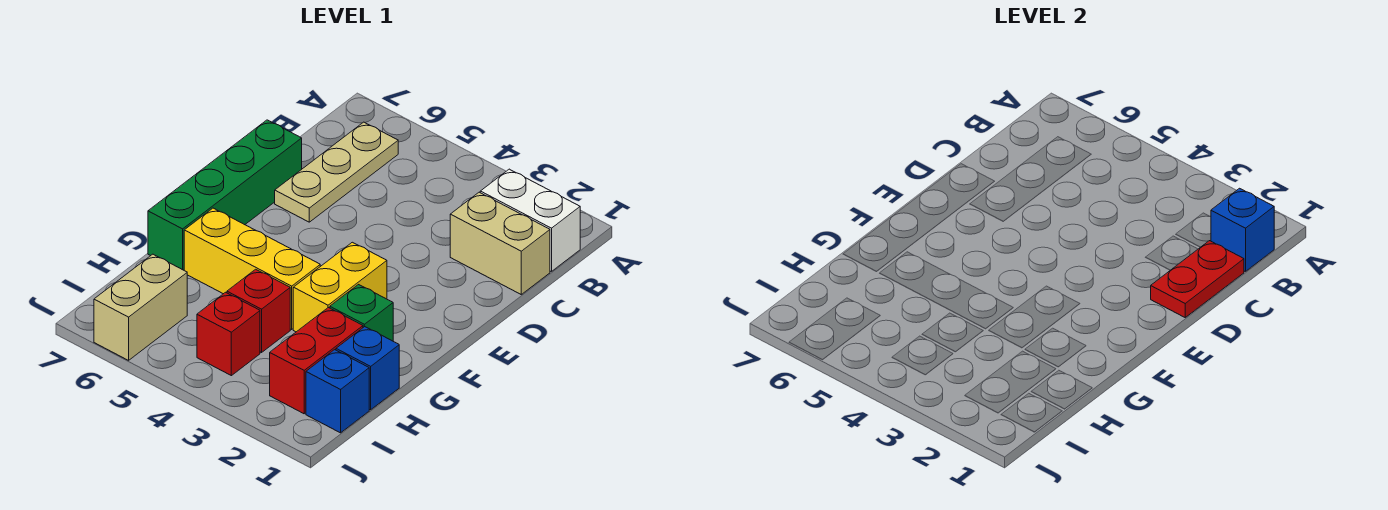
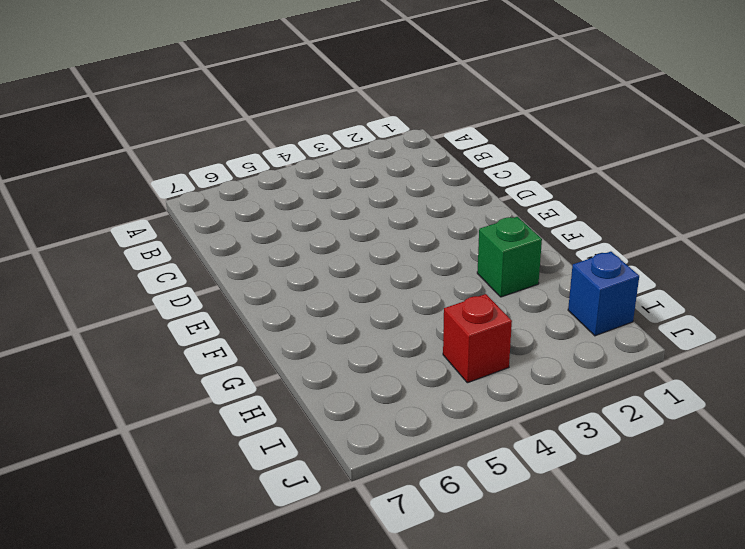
none -> white brick B1:B2 level 1
none -> tan plate B6:D6 level 1
none -> tan brick C1:C2 level 1

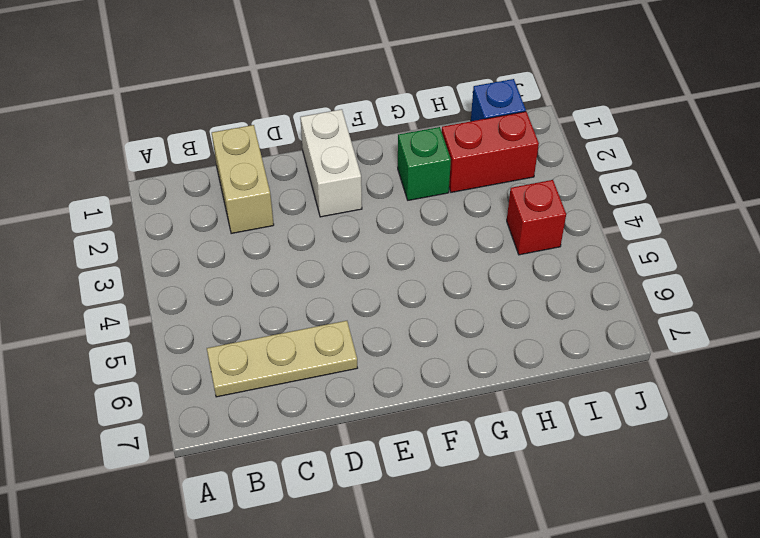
white brick E1:E2 level 1 -> white brick B1:B2 level 1
none -> green brick D7:G7 level 1
none -> yellow brick F3:G3 level 1
none -> yellow brick G4:G6 level 1

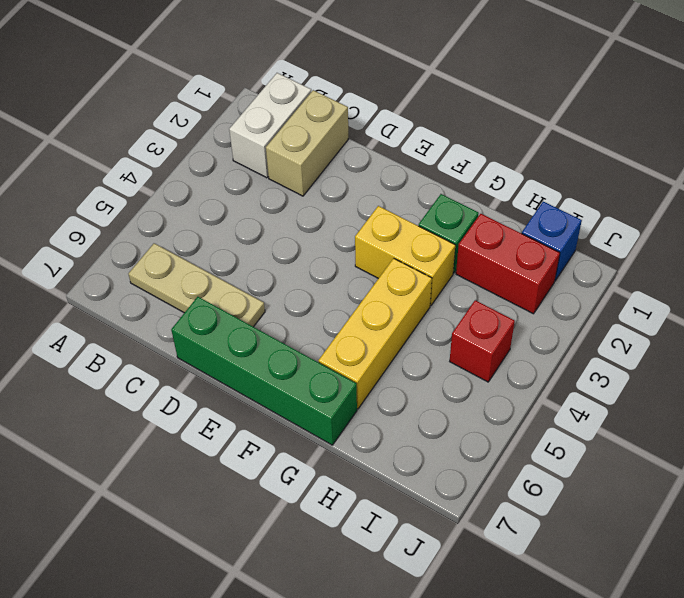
none -> blue brick H1 level 1
none -> red brick H4 level 1
none -> tan brick I6:J6 level 1

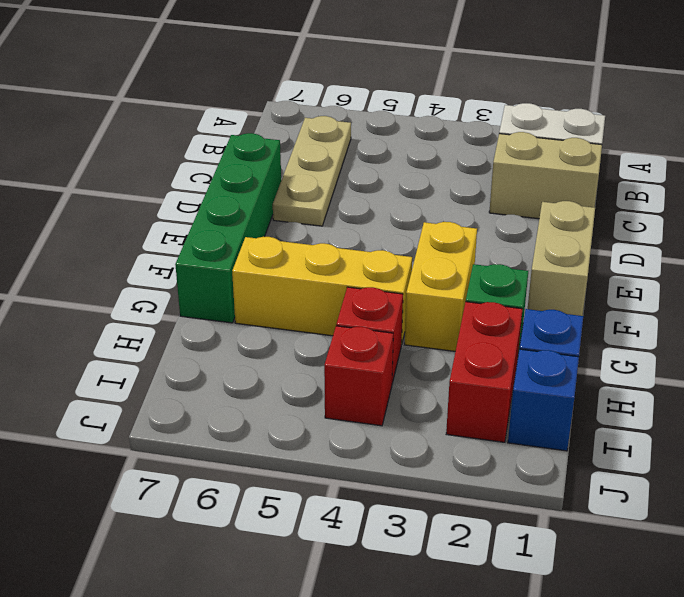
tan brick E1:F1 level 1 -> tan brick I6:J6 level 1
none -> blue brick B1 level 2
none -> red plate C1:D1 level 2

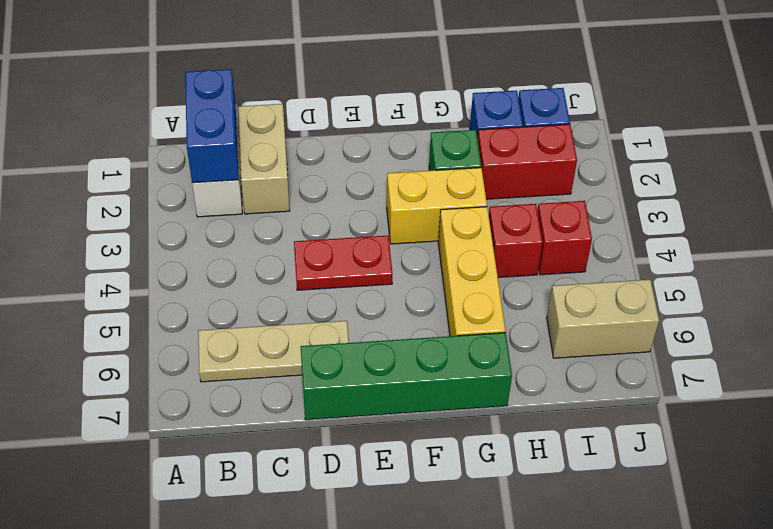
blue brick B1:B2 level 2 -> blue brick B1 level 2
red plate D4:E4 level 1 -> red plate C1:D1 level 2

